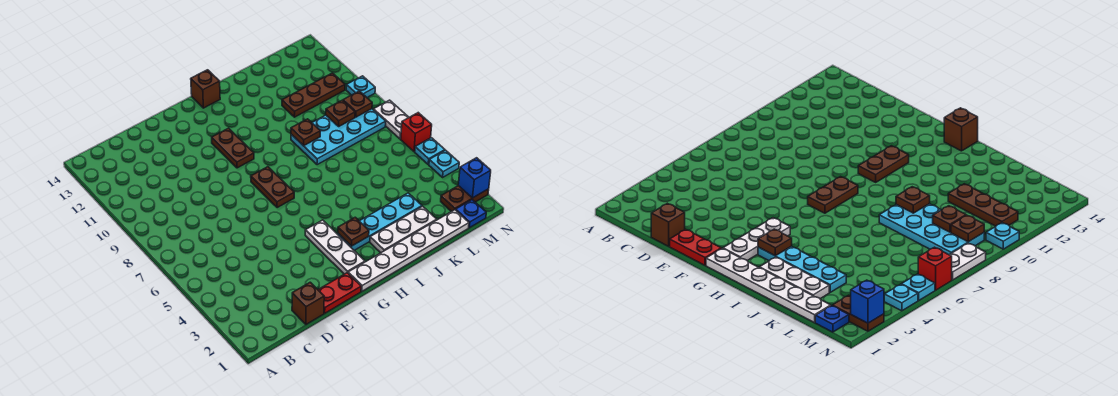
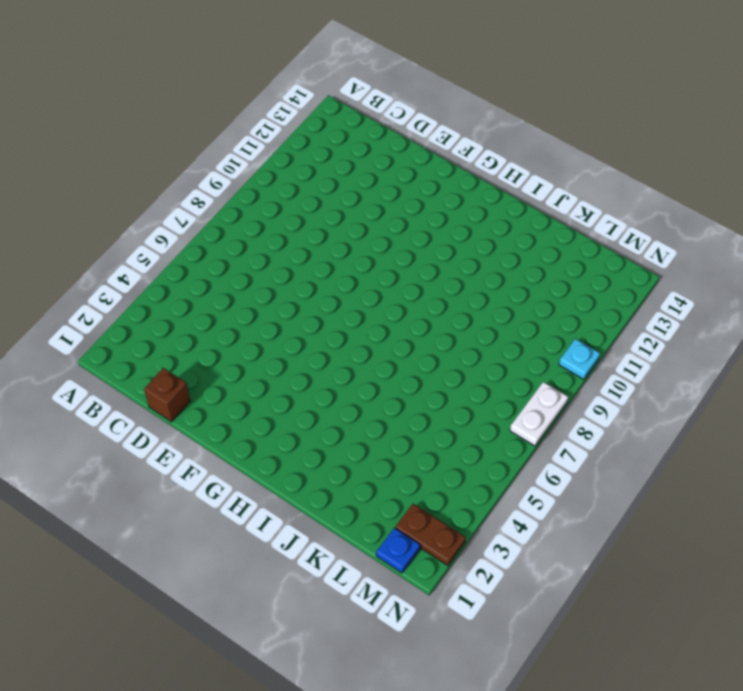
none -> red plate E1:F1 level 1
none -> white plate G1:L1 level 1
none -> white plate G2:G4 level 1

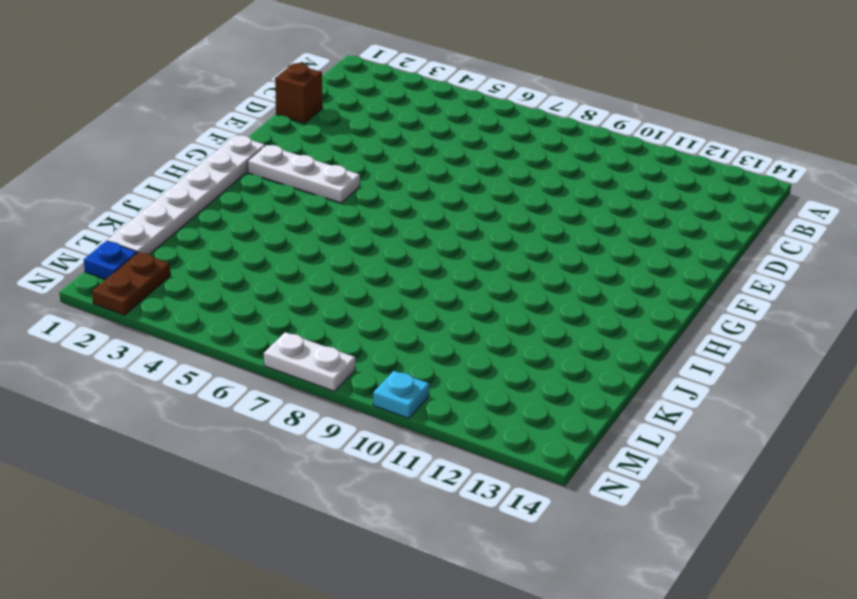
none -> red plate E1:F1 level 1
none -> brown plate G7:G8 level 1
none -> brown plate G10:G11 level 1

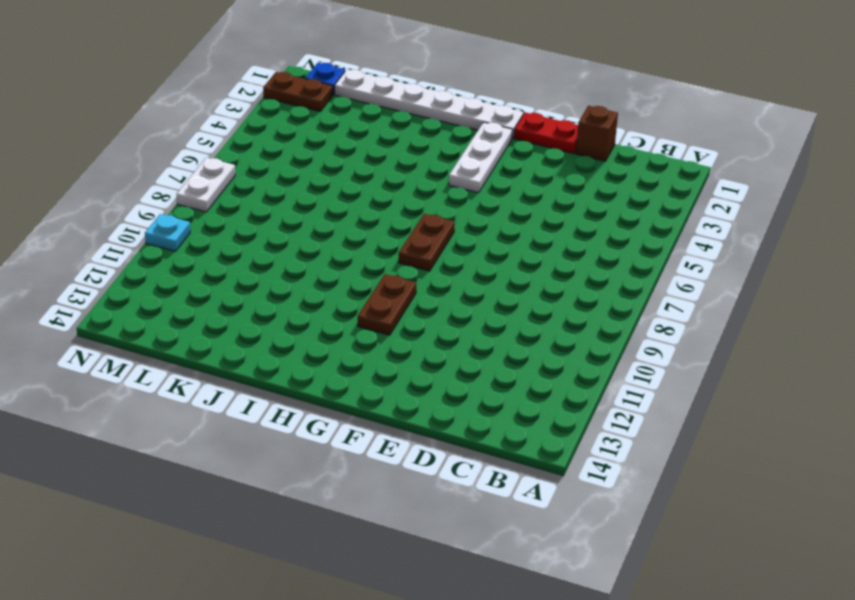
none -> cyan plate H3:K3 level 1
none -> brown brick H14 level 1
none -> white plate I2:K2 level 1

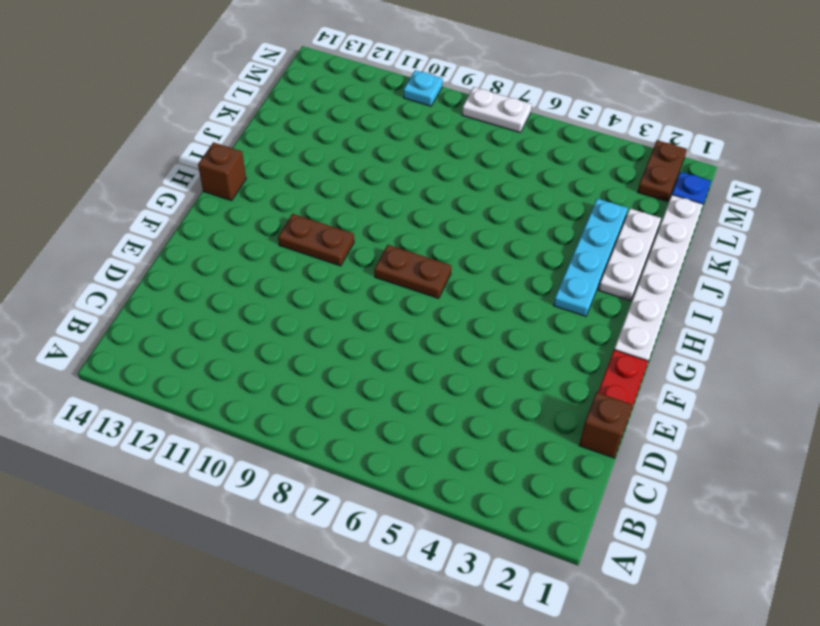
none -> white plate G2:G4 level 1
none -> cyan plate J8:M9 level 1
none -> brown plate K11:M11 level 1

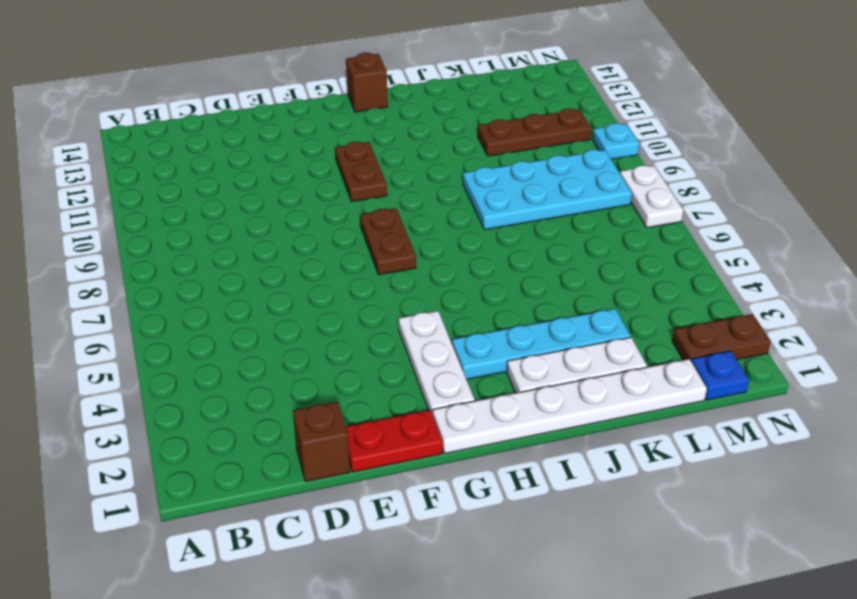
none -> cyan plate N4 level 1
none -> cyan plate N5 level 1
none -> red brick N6 level 1

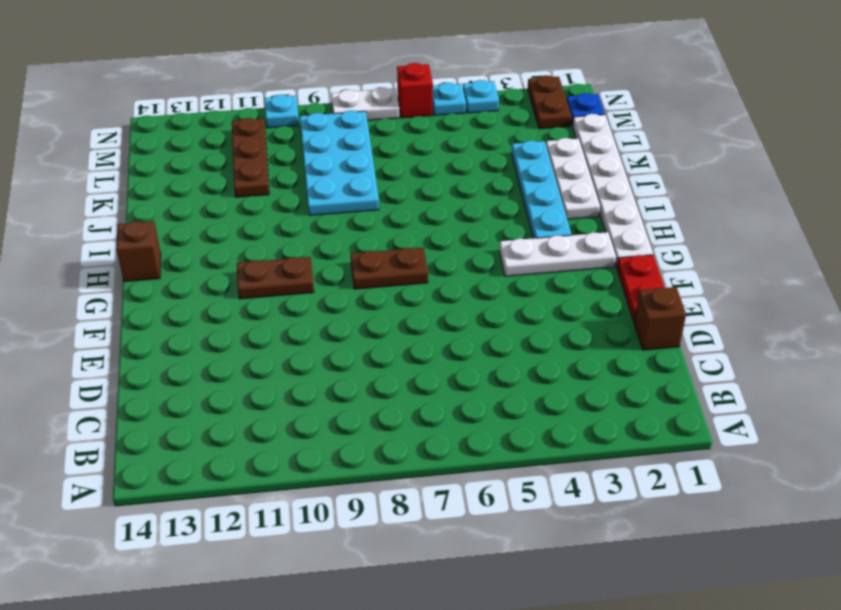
none -> brown plate H3 level 2
none -> brown plate J9 level 2
none -> brown plate L9 level 2

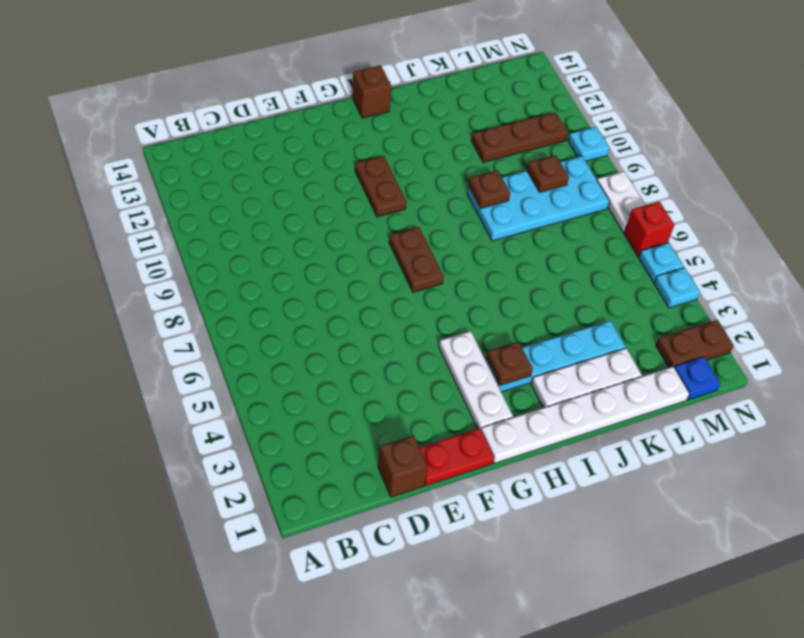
none -> brown plate M9 level 2
none -> blue brick N2 level 2

